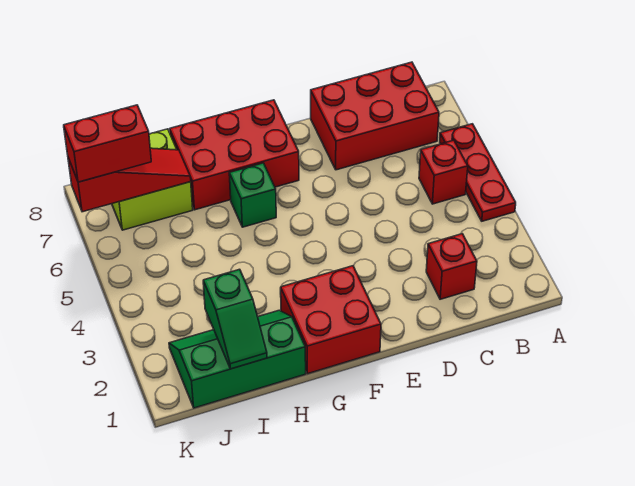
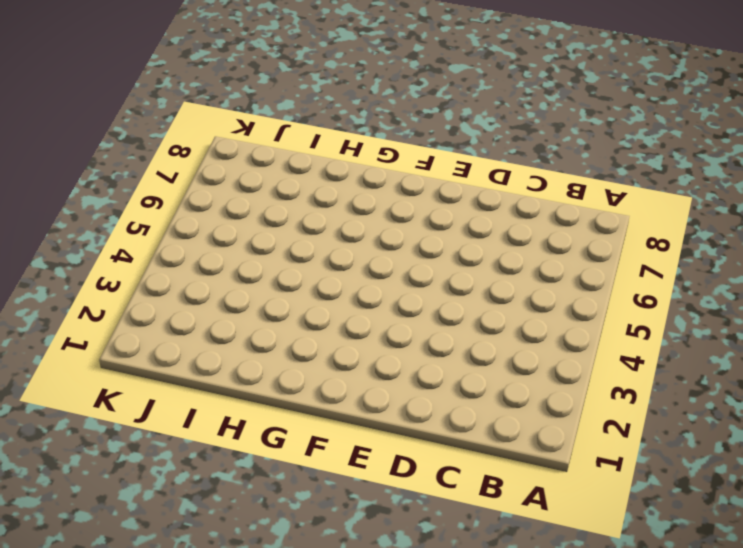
none -> red plate A4:A6 level 1
none -> red brick B5 level 1
none -> red brick B7:D8 level 1

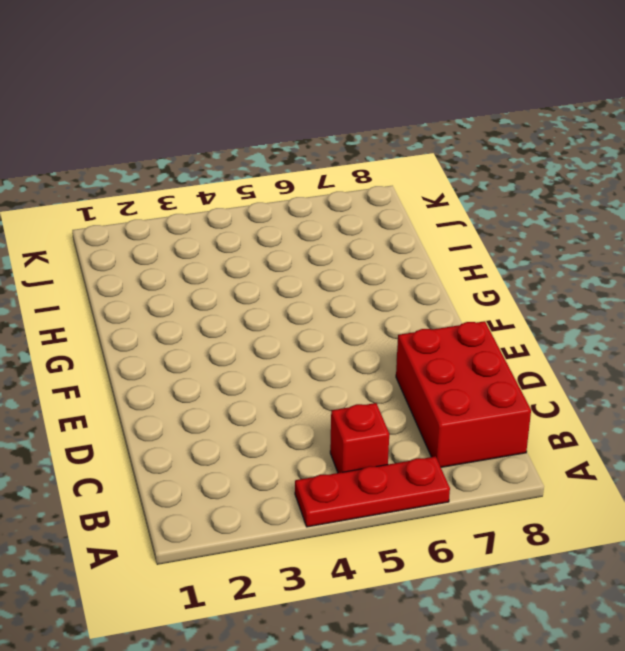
none -> red brick C2 level 1
none -> red brick F1:G2 level 1
none -> red brick F7:H8 level 1

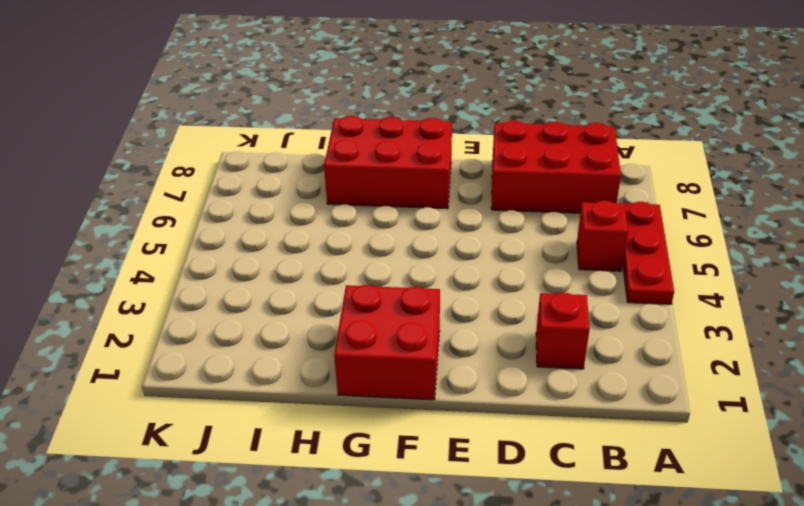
none -> green brick G6 level 1
none -> green slope H1:J2 level 1 top 1
none -> lime brick I7:J8 level 1

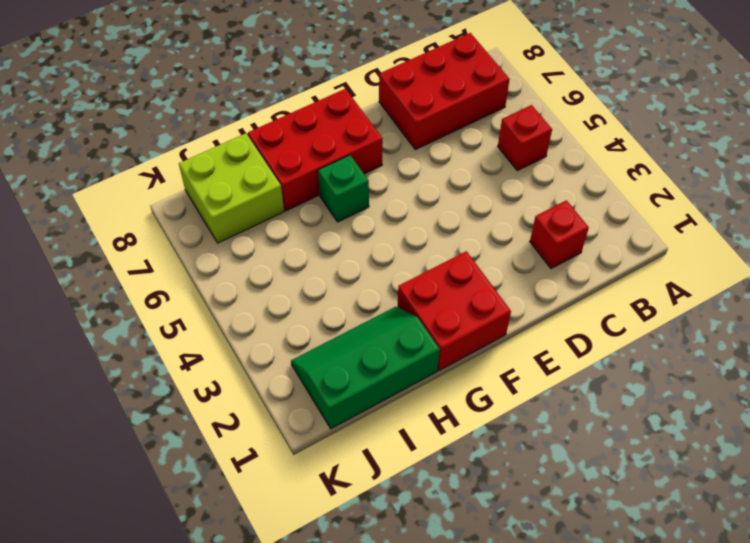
none -> red plate A4:A6 level 1
none -> green slope I1:I2 level 2 top 2
none -> red slope I7:K7 level 2 top K

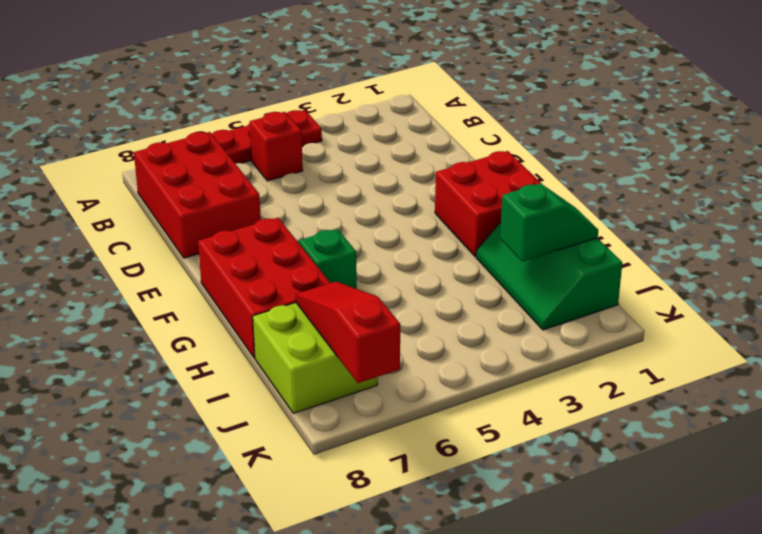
none -> red brick C2 level 1
none -> red brick J7:K7 level 3

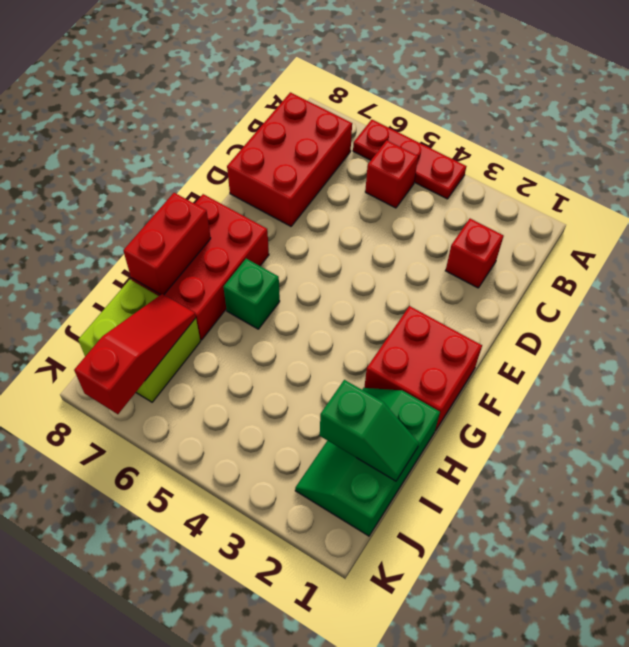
red brick G8:H8 level 2 -> red brick J7:K7 level 3

